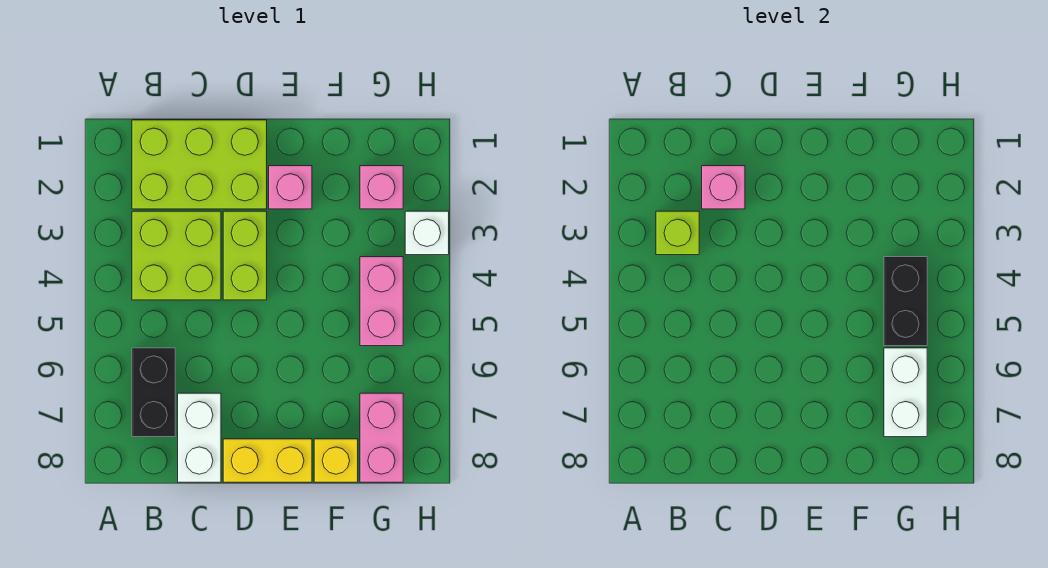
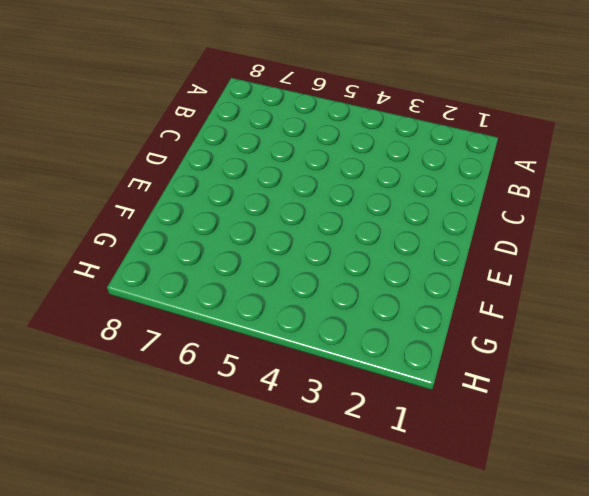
none -> lime brick B1:D2 level 1
none -> lime brick B3:C4 level 1
none -> black brick B6:B7 level 1

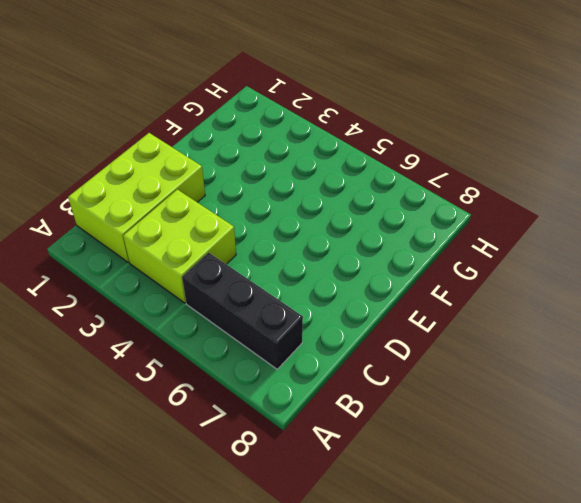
black brick B5:B7 level 1 -> black brick B6:B7 level 1
none -> white brick C7:C8 level 1
none -> lime brick D3:D4 level 1
none -> yellow brick D8:E8 level 1

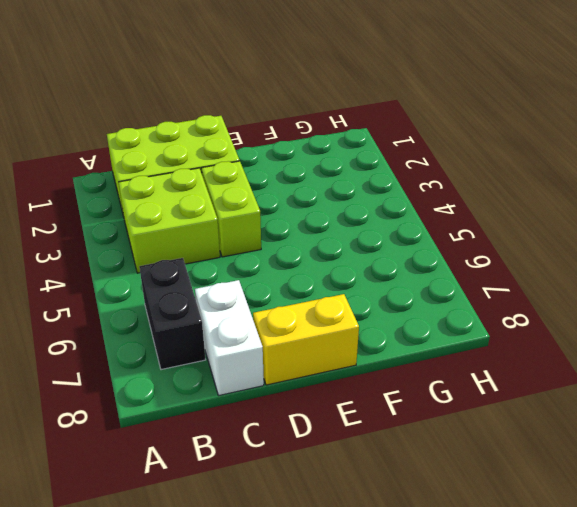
none -> pink brick E2 level 1
none -> yellow brick F8 level 1
none -> pink brick G2 level 1

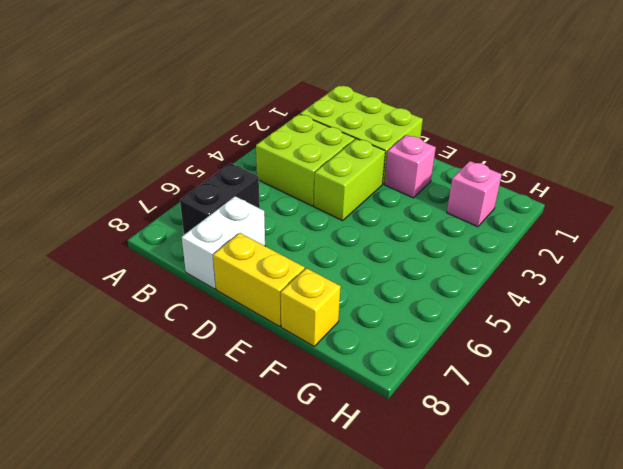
none -> pink brick G4:G5 level 1
none -> pink brick G7:G8 level 1
none -> white brick H3 level 1

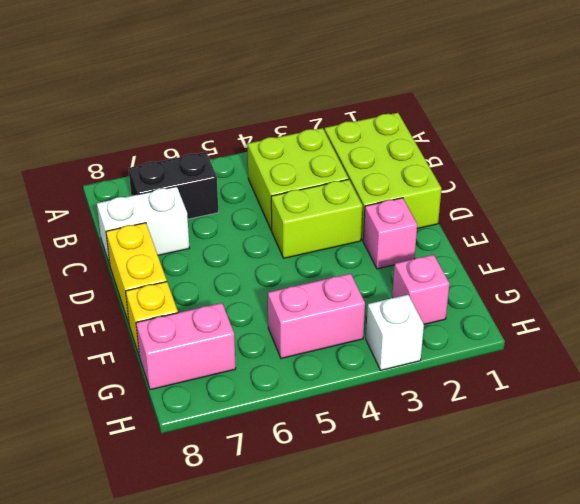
none -> lime brick B3 level 2
none -> pink brick C2 level 2
none -> black brick G4:G5 level 2

